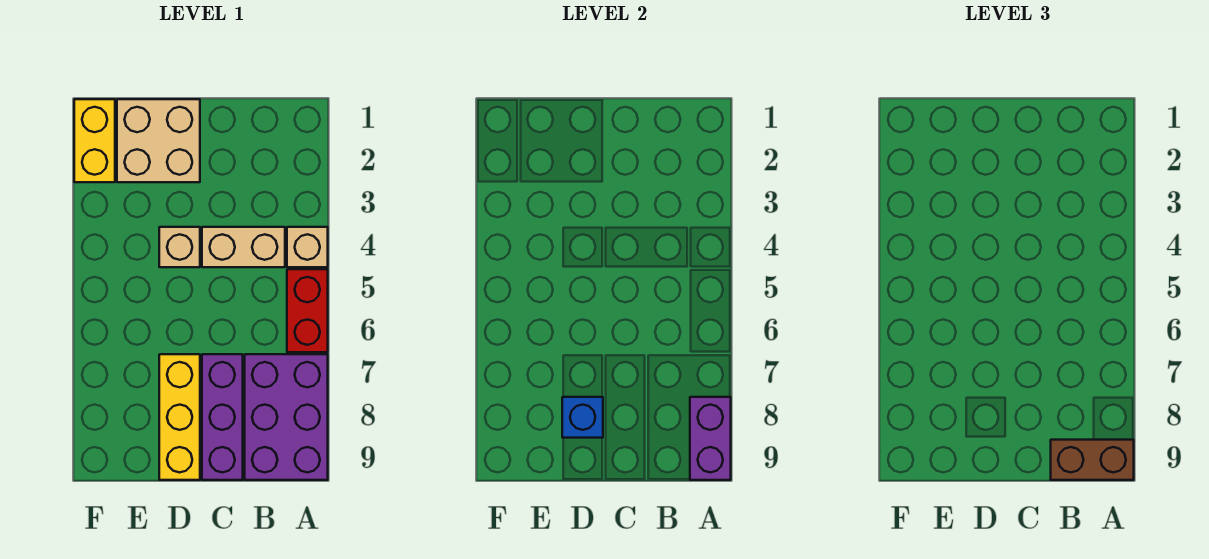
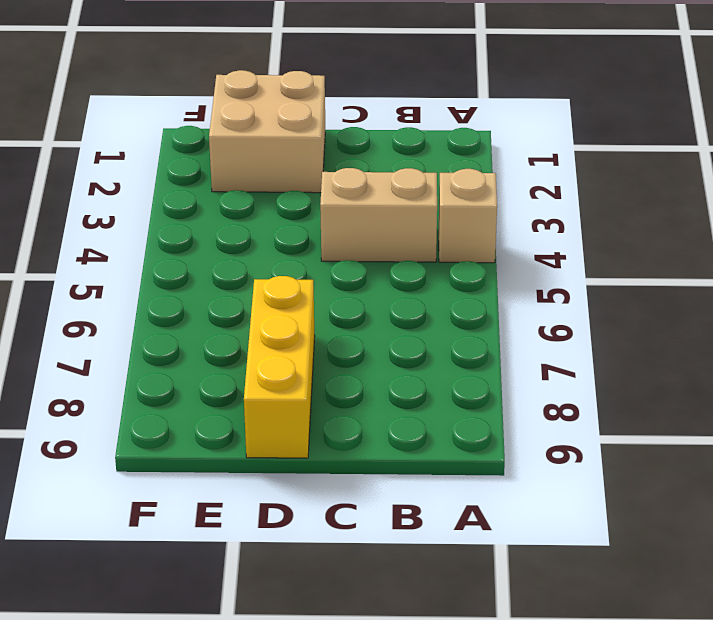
none -> red brick A5:A6 level 1
none -> purple brick A7:B9 level 1
none -> purple brick C7:C9 level 1

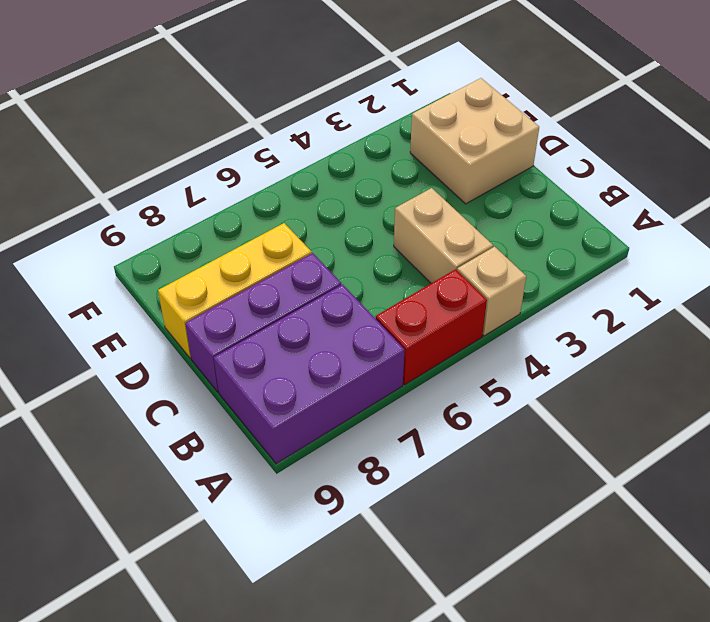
none -> tan brick D4 level 1
none -> yellow brick F1:F2 level 1
none -> purple brick A8:A9 level 2

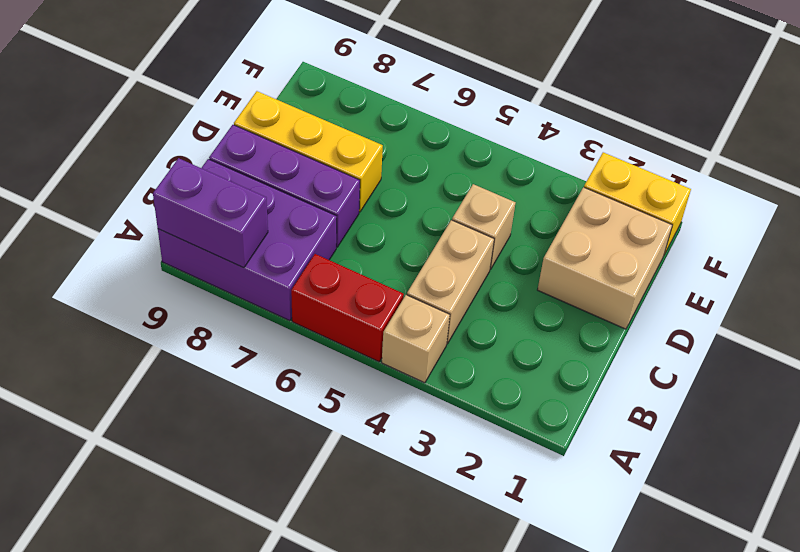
none -> blue brick D8 level 2
none -> brown brick A9:B9 level 3

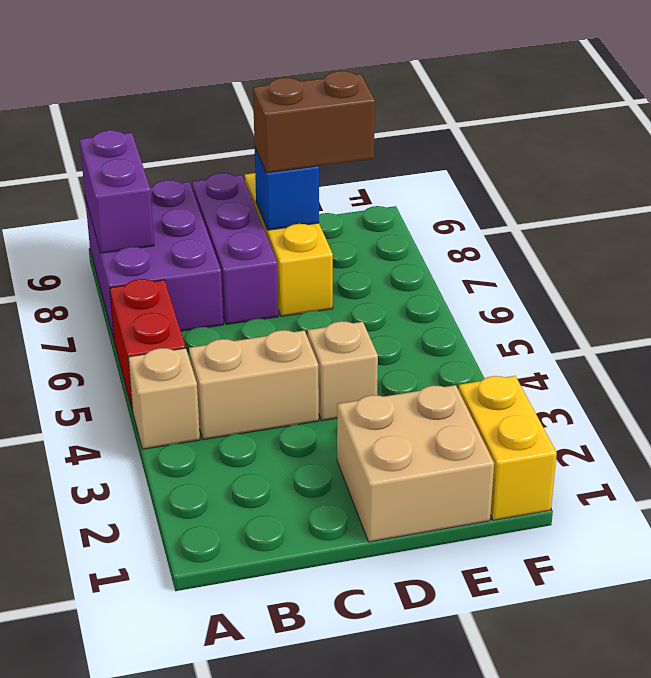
brown brick D8:E8 level 3 -> brown brick A9:B9 level 3

